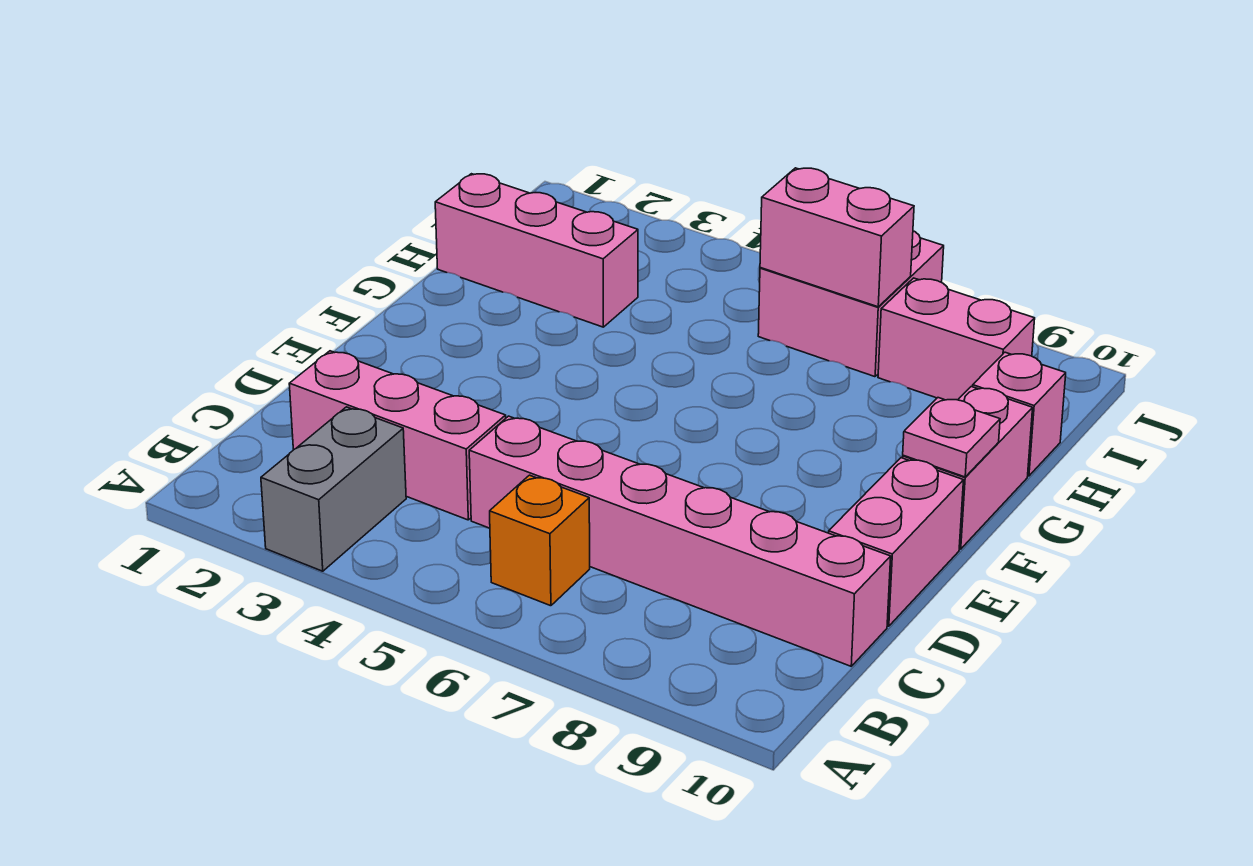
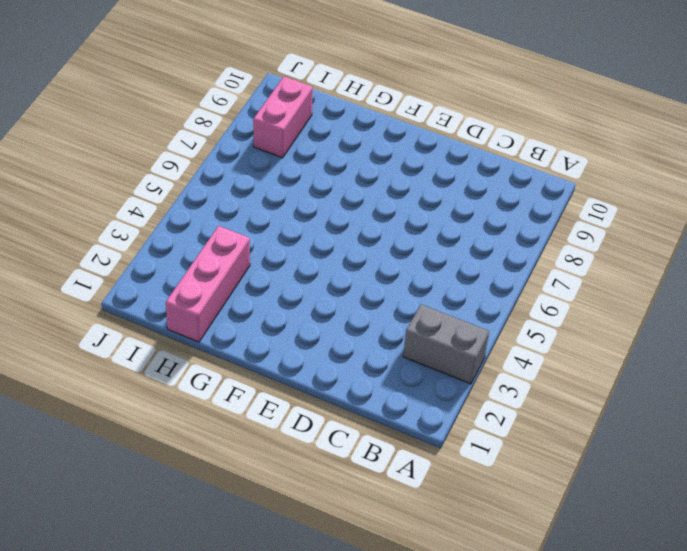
none -> orange brick B6 level 1
none -> pink brick C2:C4 level 1
none -> pink brick C5:C10 level 1

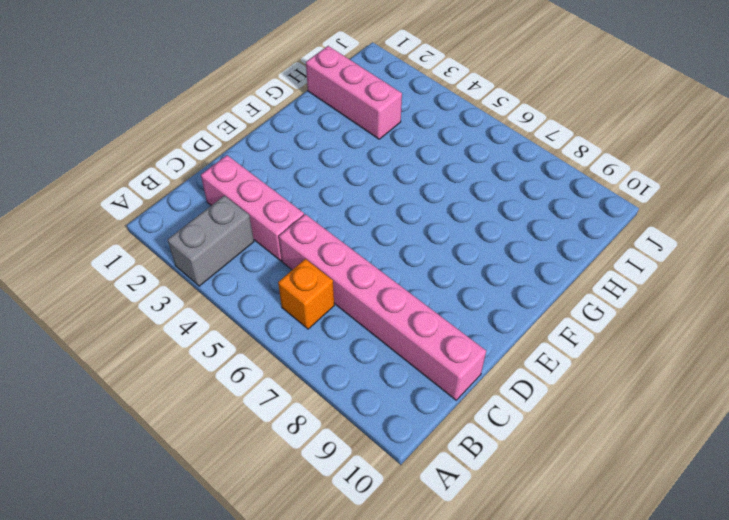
none -> pink brick D10:E10 level 1
none -> pink brick F10:G10 level 1
none -> pink brick H10 level 1

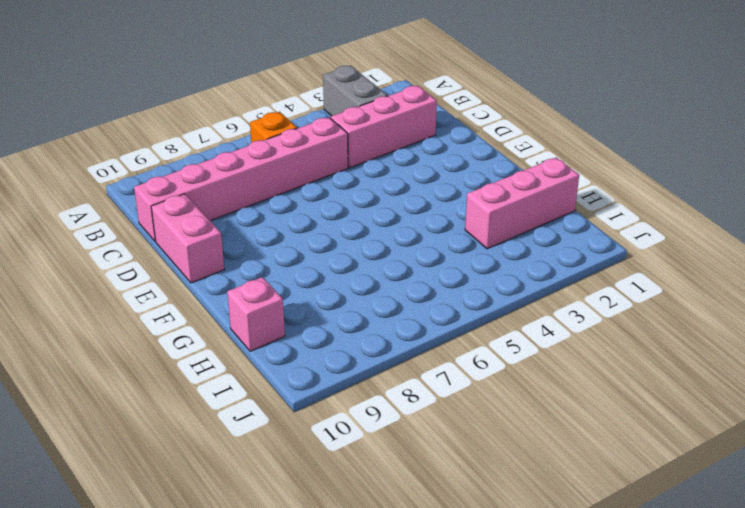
none -> pink brick F10:G10 level 1
none -> pink brick I6:J7 level 1
none -> pink brick I8:I9 level 1

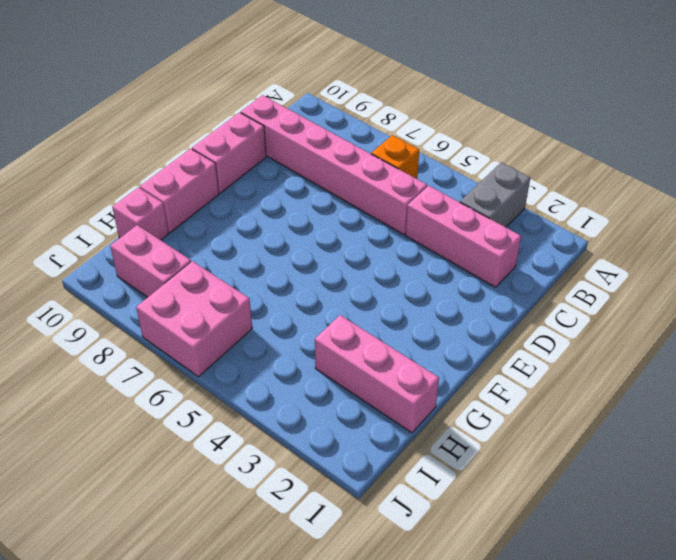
none -> pink plate F10 level 2
none -> pink brick I6:I7 level 2

